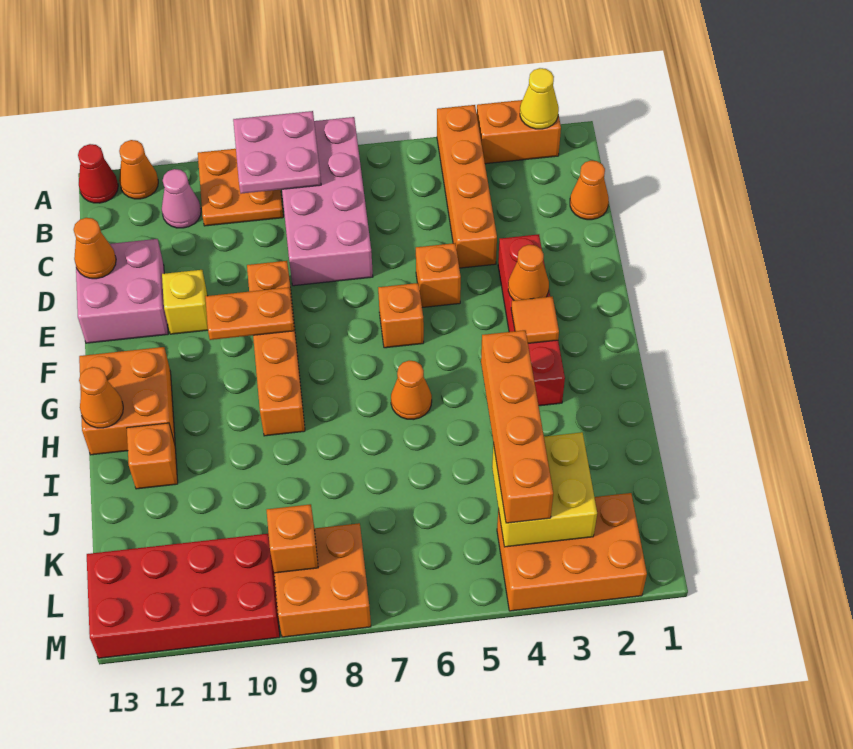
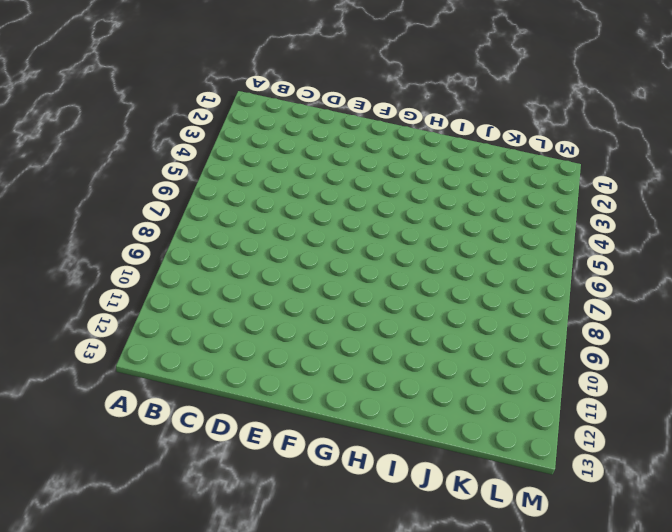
none -> orange brick A2:A3 level 1
none -> orange brick A4:D4 level 1
none -> pink brick A7:D8 level 1
none -> orange plate A9:B10 level 1

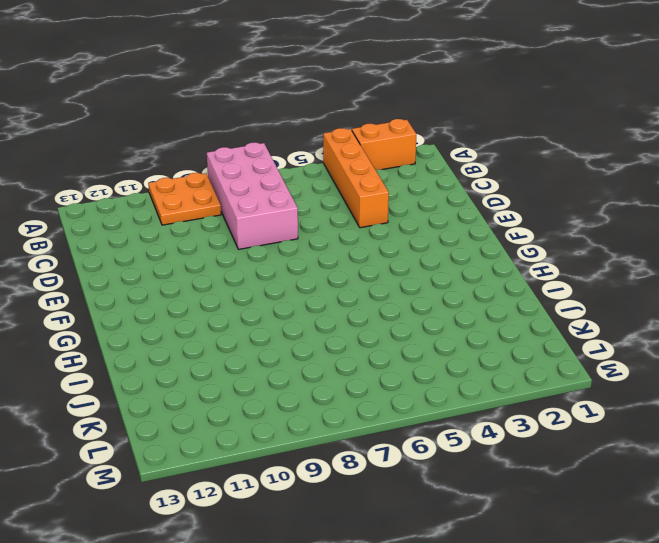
none -> orange cone A12 level 1
none -> red cone A13 level 1
none -> pink cone B11 level 1
none -> orange cone C1 level 1

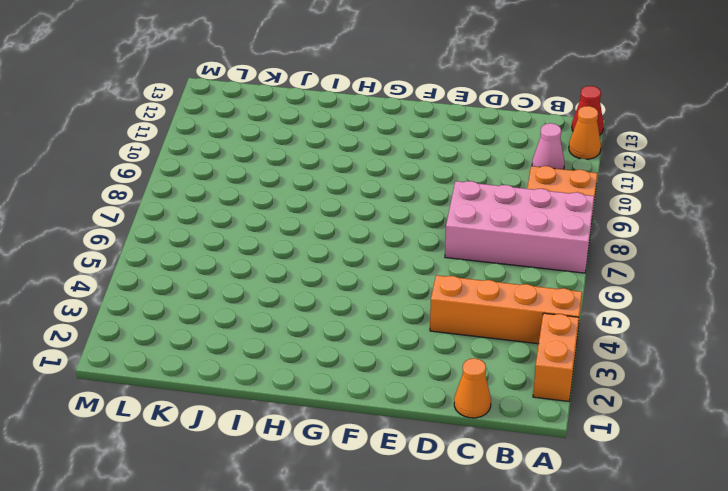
none -> pink brick D12:E13 level 1
none -> red brick E3:H3 level 1
none -> orange brick E5 level 1
none -> orange brick E9:H9 level 1

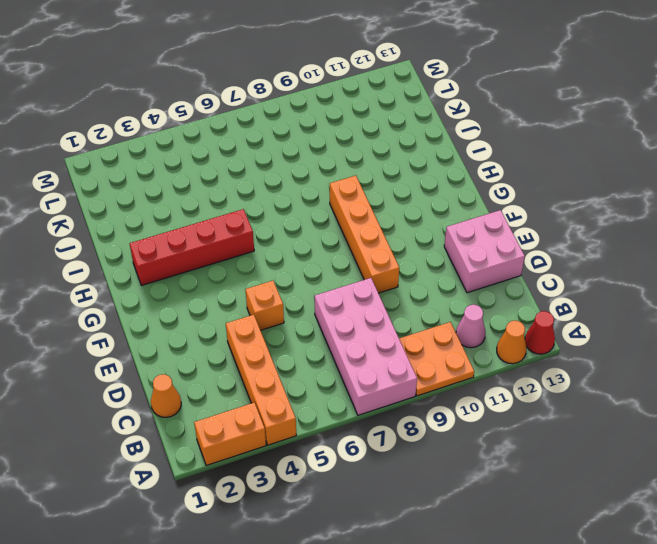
red brick H2:H5 level 1 -> red brick E3:H3 level 1
none -> yellow brick E11 level 1
none -> orange brick F6 level 1
none -> orange brick G12:H13 level 1
none -> orange cone H6 level 1

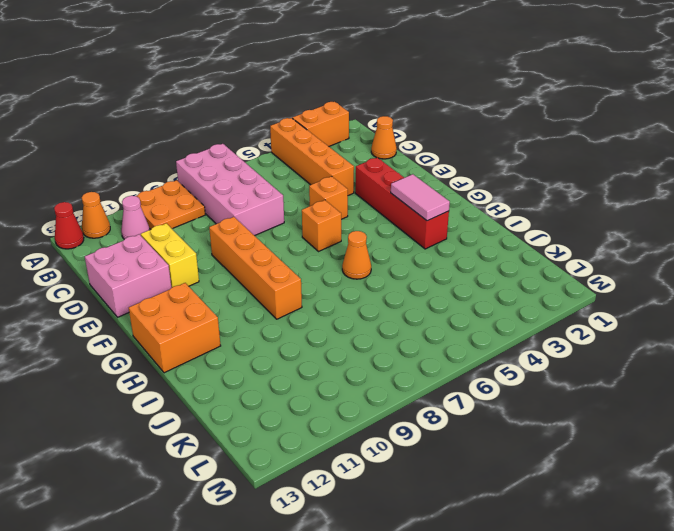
yellow brick D11:E11 level 1 -> yellow brick E11 level 1
pink tile G3:H3 level 2 -> orange tile G3 level 2
none -> orange brick I12 level 1
none -> orange brick L2:M4 level 1
none -> orange brick L8:M9 level 1
none -> red brick L10:M13 level 1

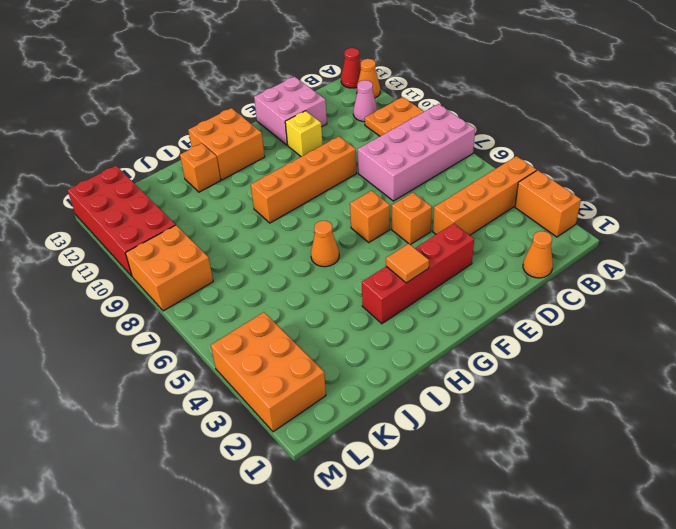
none -> yellow cone A2 level 2
none -> pink plate A8:B9 level 2
none -> orange cone D13 level 2
none -> orange cone F3 level 2

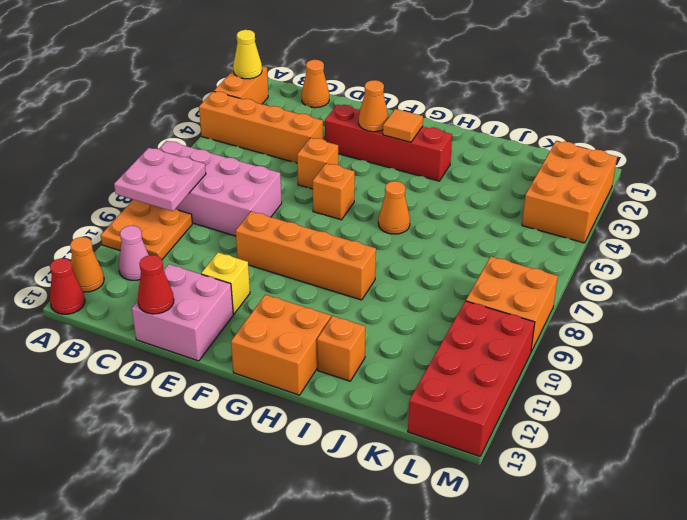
red cone D13 level 2 -> orange cone D13 level 2
none -> orange plate F9:F10 level 2
none -> orange cone H13 level 2
none -> yellow brick K3:L4 level 2
none -> orange brick L9 level 2

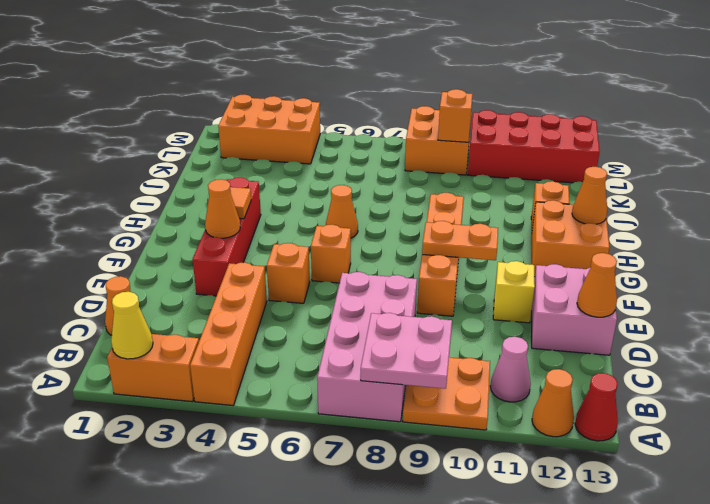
none -> yellow brick K3:L4 level 2
none -> orange brick I4:L4 level 3

